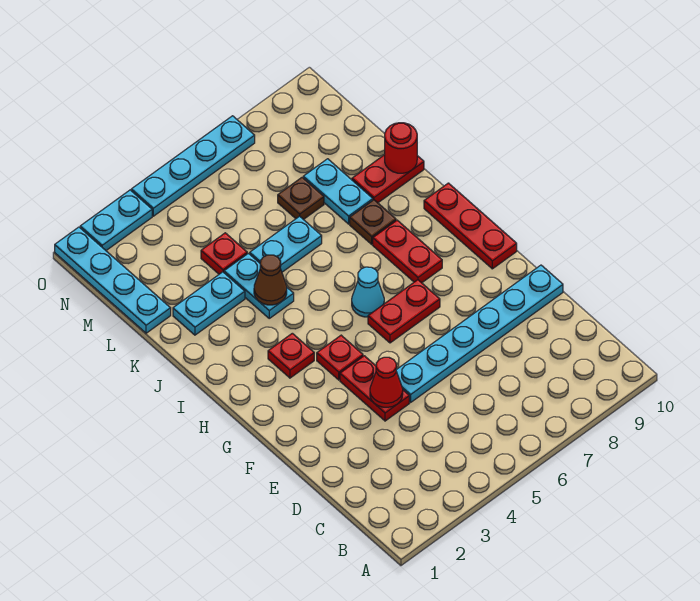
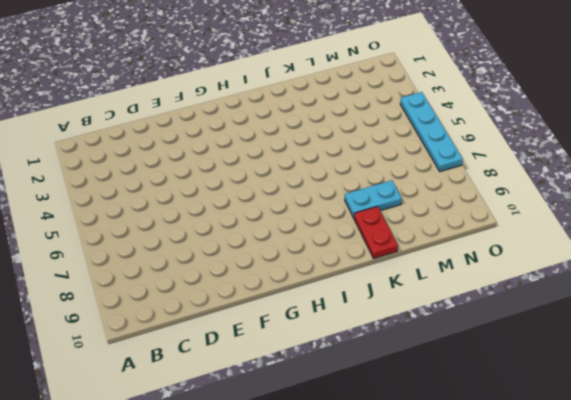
none -> red plate E4:F4 level 1
none -> cyan plate E5:E10 level 1
none -> red plate G4 level 1

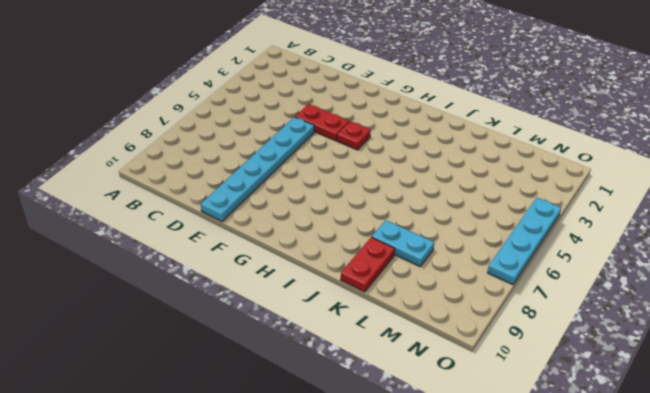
none -> red plate G6:G7 level 1
none -> red plate G10:I10 level 1
none -> red plate H3 level 1

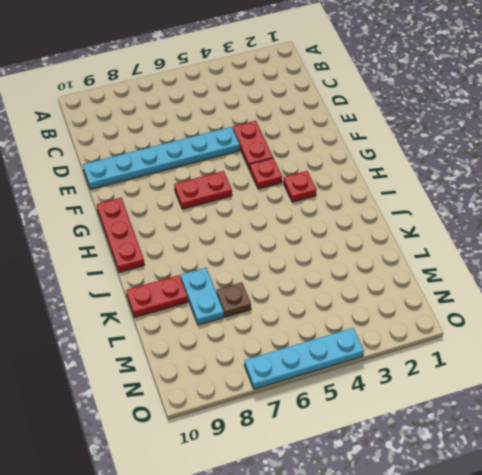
none -> cyan cone H6 level 1
none -> red plate H8:I8 level 1
none -> cyan plate J4:K4 level 1

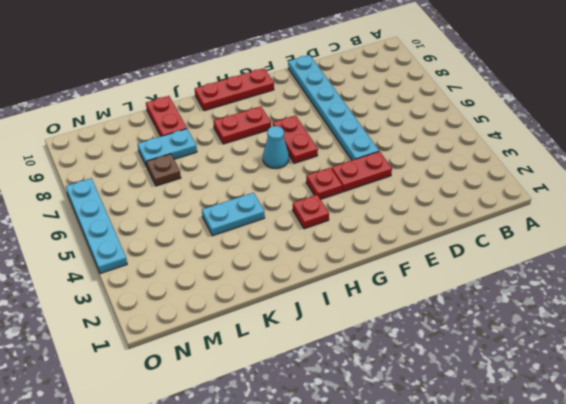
none -> brown plate J8 level 1
none -> cyan plate K2:K3 level 1
none -> cyan plate K5:K6 level 1

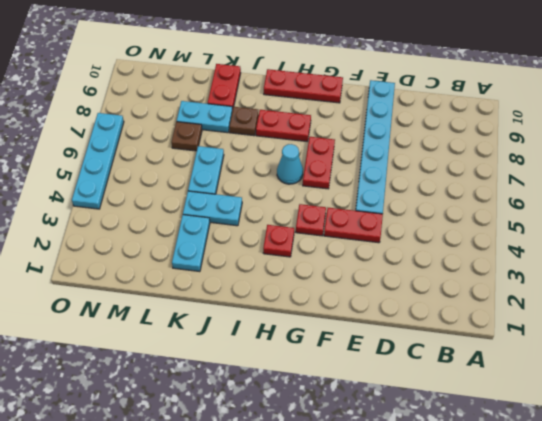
none -> cyan plate L1:O1 level 1
none -> red plate L4 level 1
none -> cyan plate O2:O3 level 1

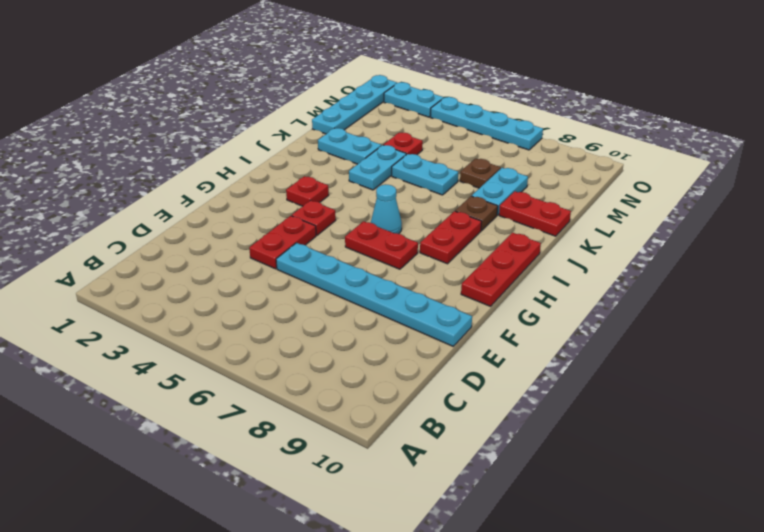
none -> red cone E4 level 2
none -> brown cone J4 level 2
none -> red round brick K10 level 2

